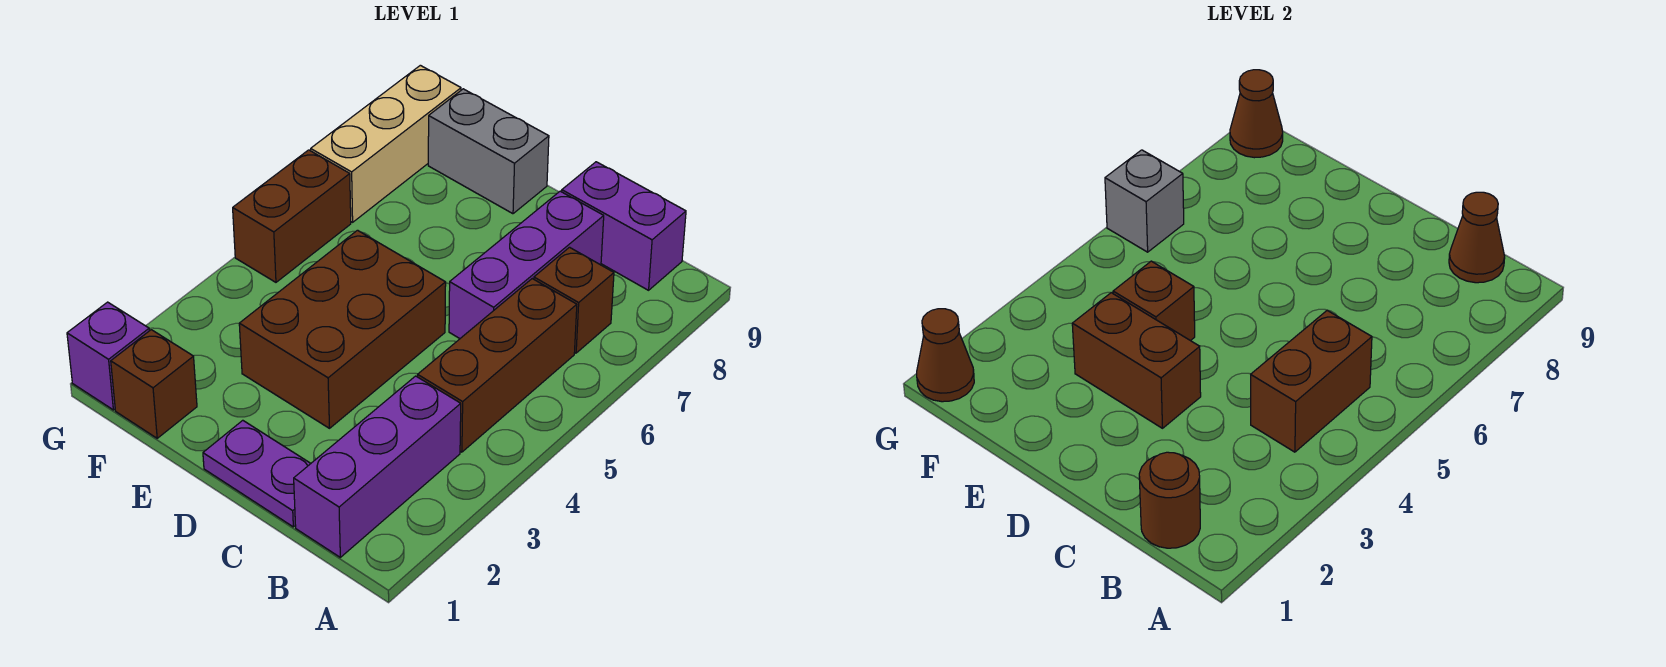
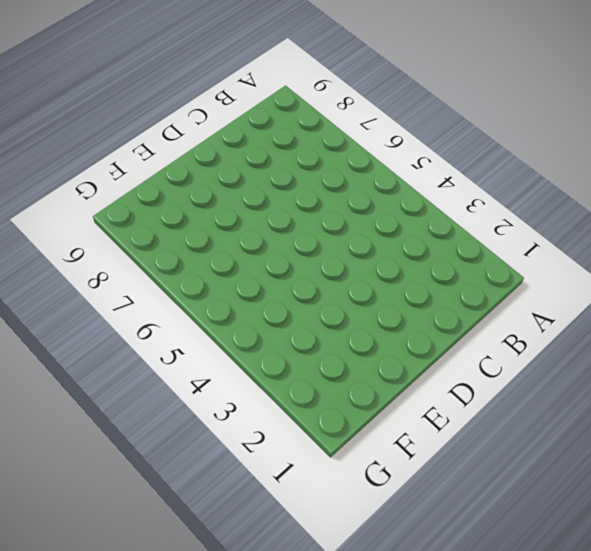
none -> purple brick B1:B3 level 1
none -> brown brick B4:B6 level 1
none -> brown brick B7 level 1

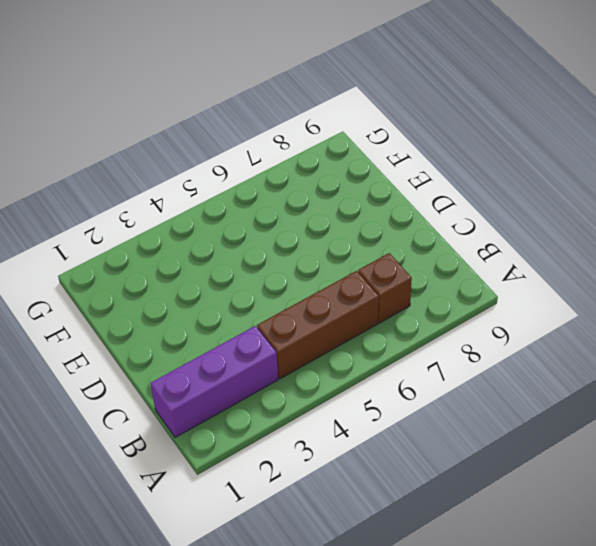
none -> purple brick B9:C9 level 1
none -> purple plate C1:D1 level 1
none -> purple brick C6:C8 level 1

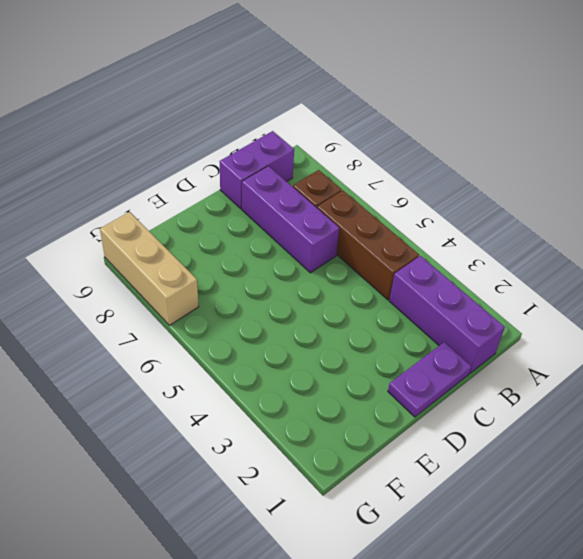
none -> brown brick D3:E5 level 1
none -> grey brick E9:F9 level 1
none -> brown brick F1 level 1

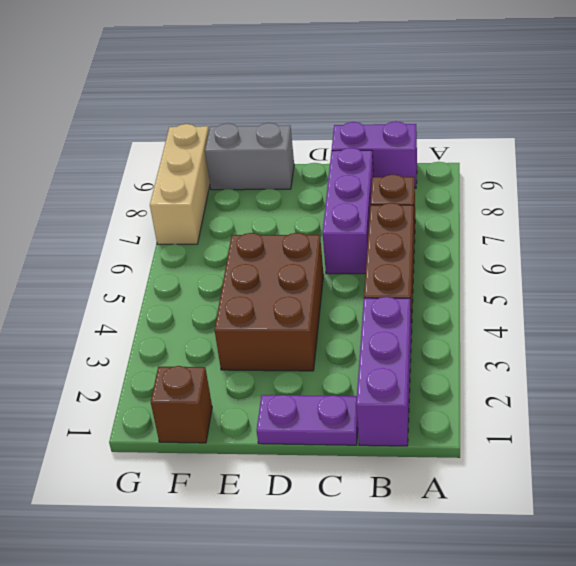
none -> purple brick G1 level 1
none -> brown brick G5:G6 level 1
none -> brown round brick B1 level 2

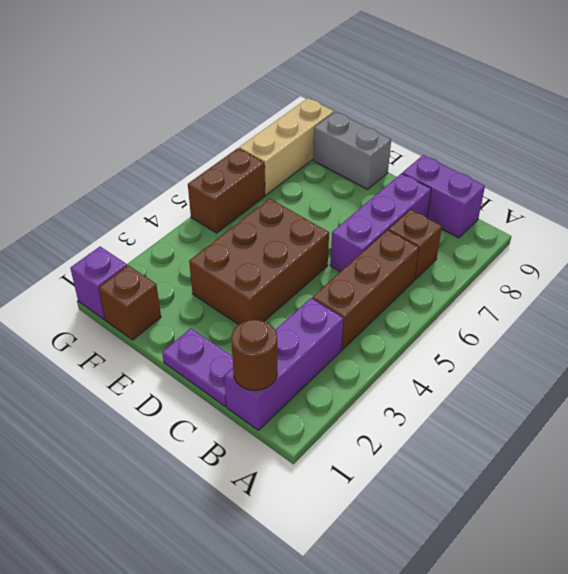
none -> brown brick B4:B5 level 2
none -> brown cone B9 level 2
none -> brown brick D3:E3 level 2

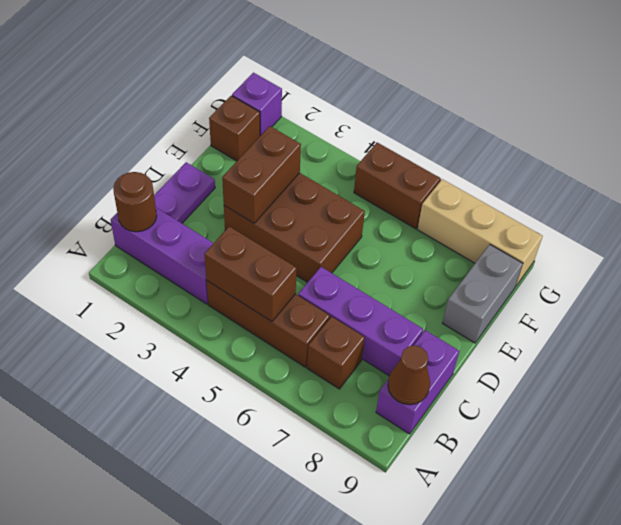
none -> brown brick E4 level 2
none -> brown cone G1 level 2
none -> grey brick G6 level 2

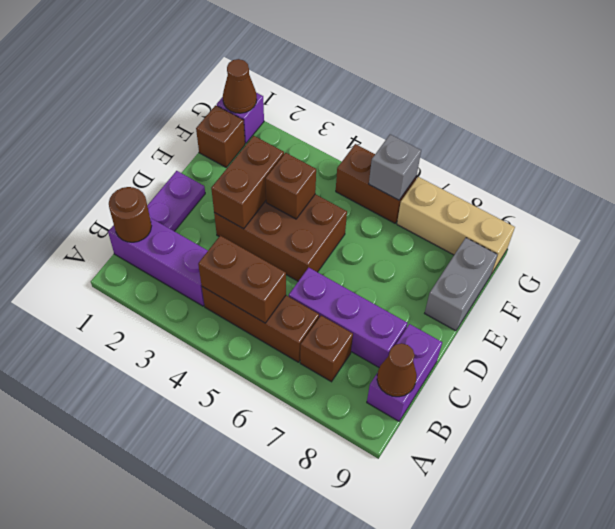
none -> brown cone G9 level 2

